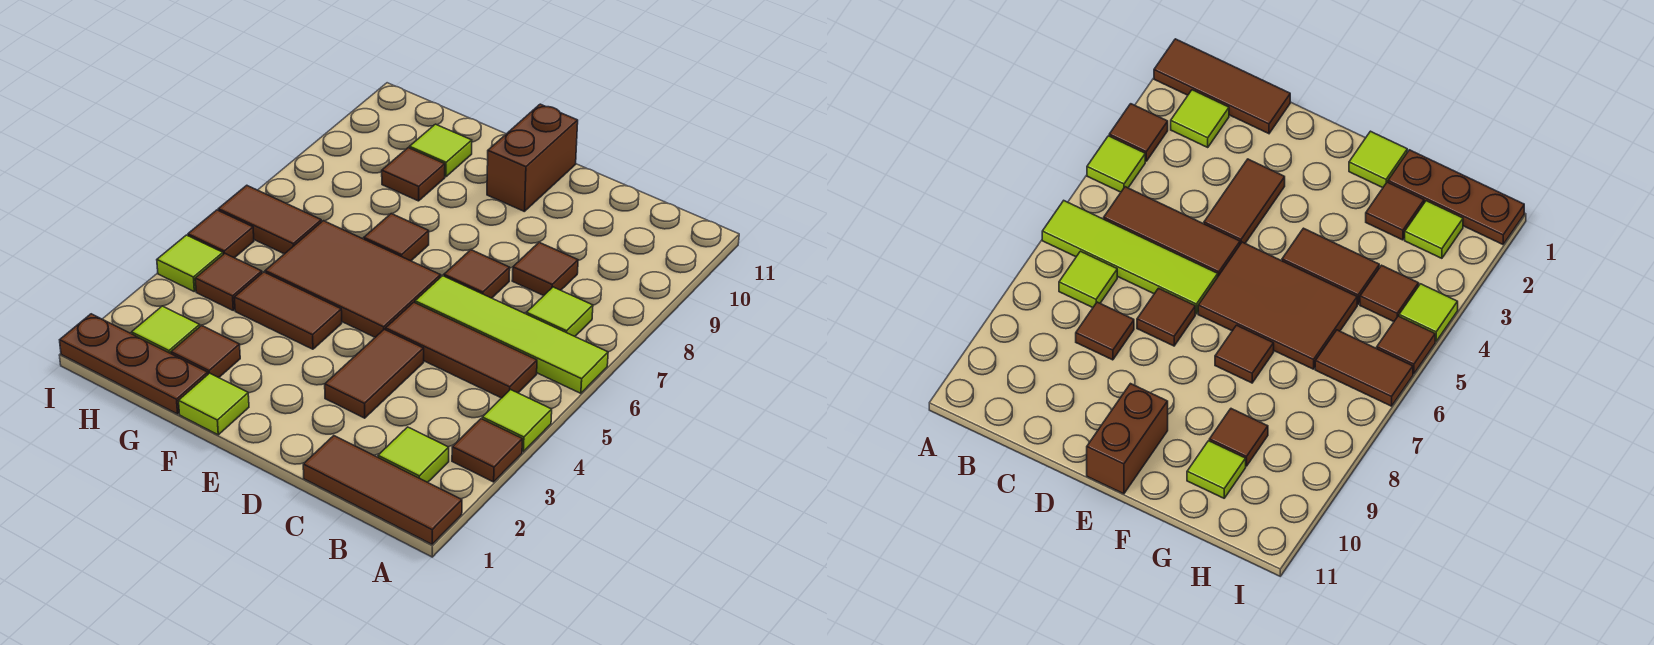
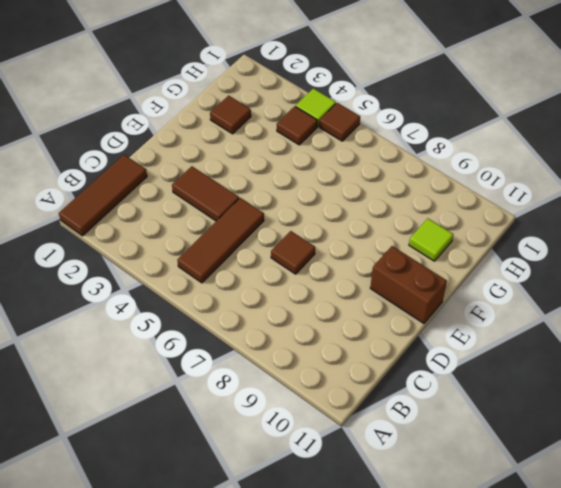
none -> brown tile A3 level 1
none -> lime tile A4 level 1
none -> lime tile A6:D6 level 1

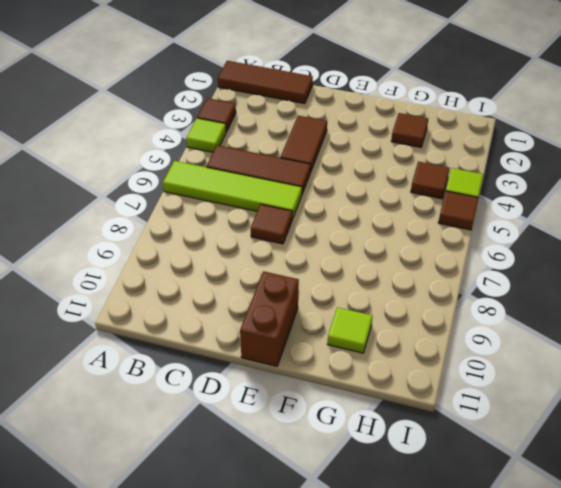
none -> lime tile B2 level 1
none -> lime tile B7 level 1
none -> brown tile C8 level 1

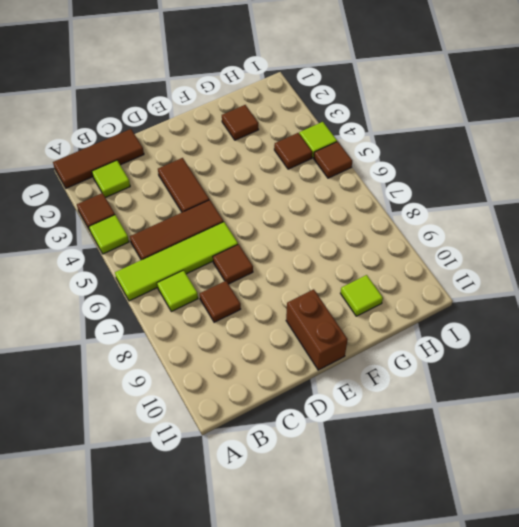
none -> brown tile E5:G6 level 1
none -> lime tile F1 level 1
none -> brown tile F4:G4 level 1

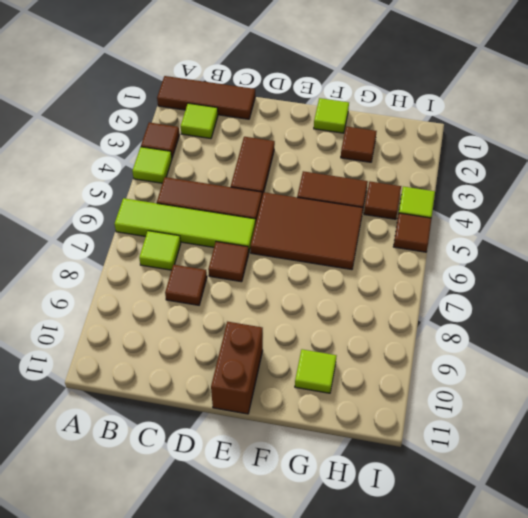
none -> brown tile F7 level 1
none -> brown plate G1:I1 level 1
none -> brown tile G9 level 1

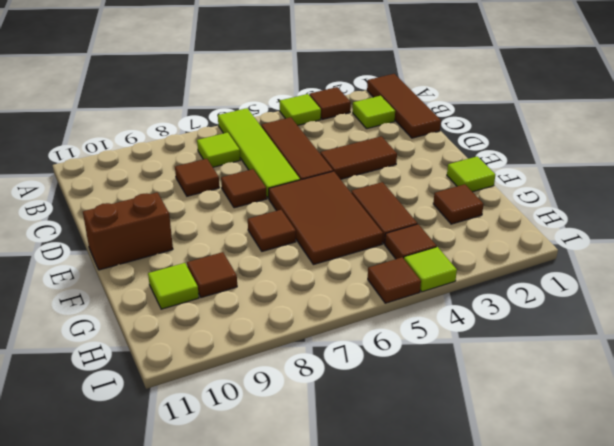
none -> brown plate G1:I1 level 1
none -> lime tile H2 level 1
none -> brown tile H6:I6 level 1

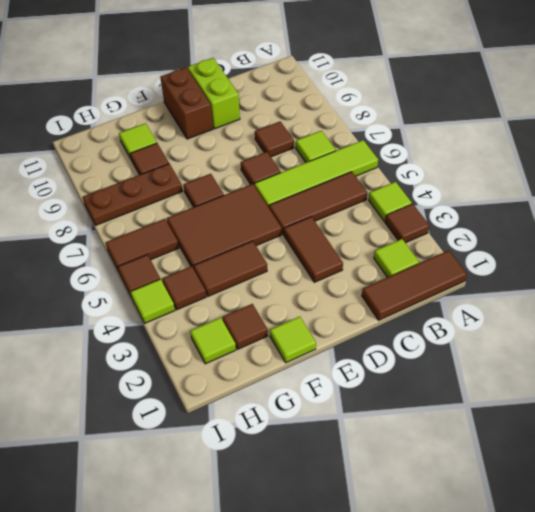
lime brick D10:D11 level 1 -> none
brown plate G8:I8 level 1 -> brown plate G1:I1 level 1

